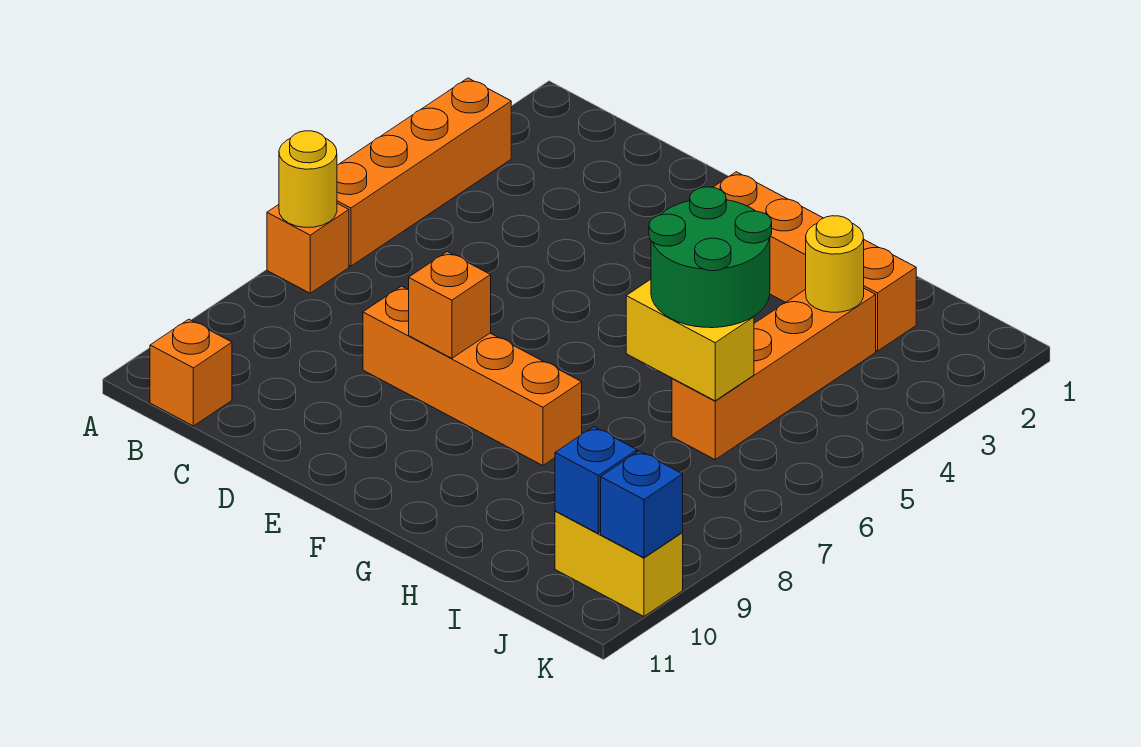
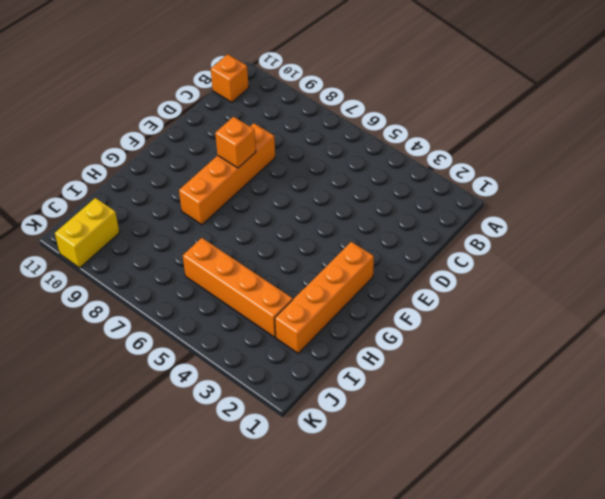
none -> orange brick A3:A6 level 1
none -> orange brick A7 level 1
none -> yellow round brick A7 level 2

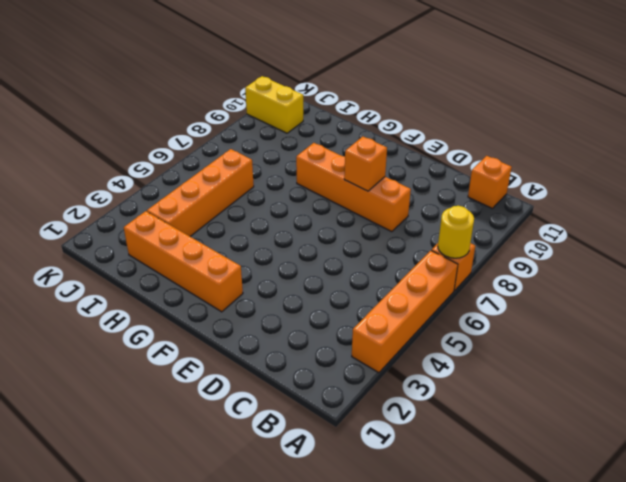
none -> yellow brick H6:I6 level 2
none -> yellow round brick I3 level 2
none -> blue brick J10 level 2

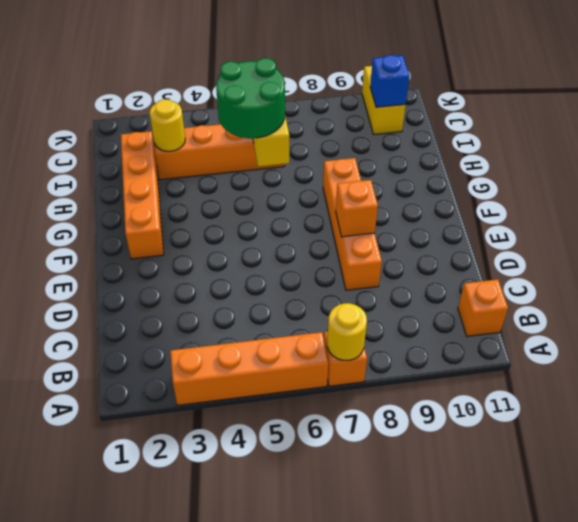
none -> blue brick K10 level 2

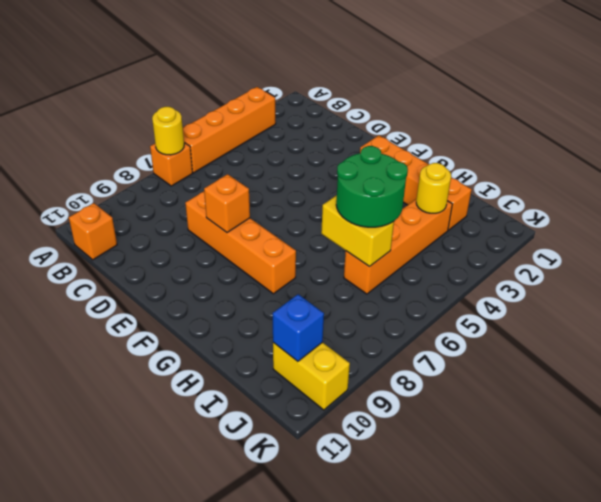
none -> blue brick K10 level 2

